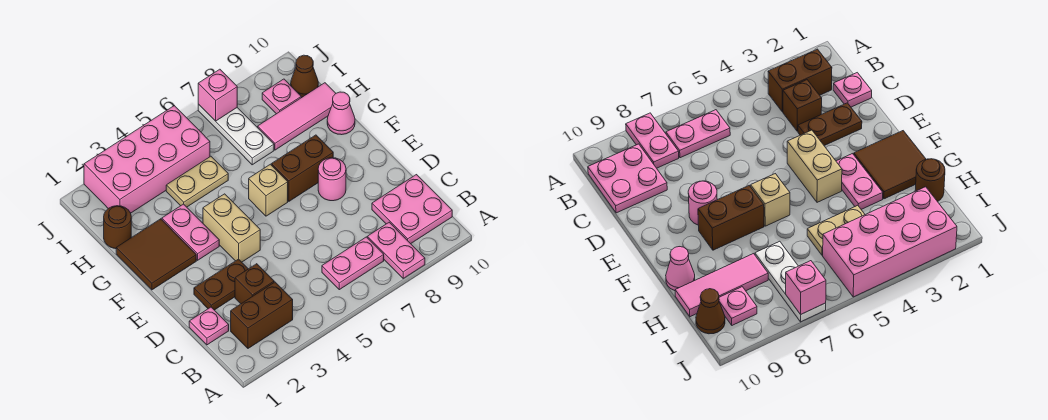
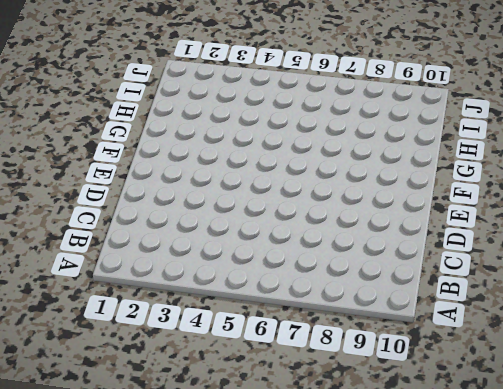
none -> pink plate A8:B8 level 1
none -> brown brick B2:B3 level 1
none -> pink plate B6:B7 level 1

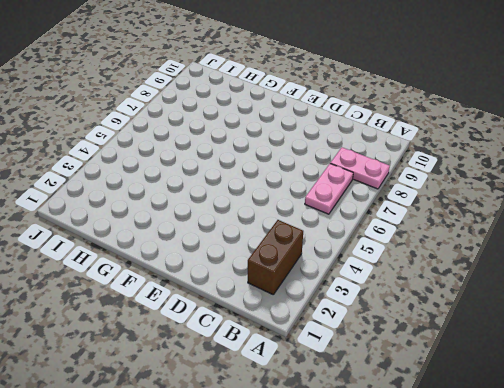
none -> pink plate B9:C10 level 1
none -> pink plate C1 level 1
none -> brown brick C3 level 1

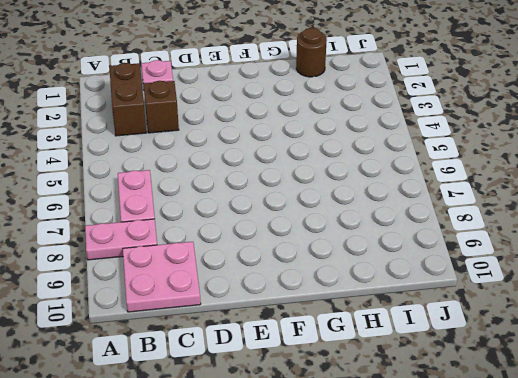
none -> brown plate D2:D3 level 1
none -> tan brick E4:F4 level 1
none -> pink round brick E8 level 1

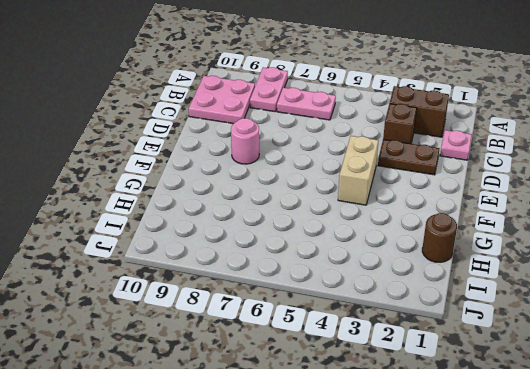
none -> brown tile F1:G2 level 1
none -> pink plate F3:G3 level 1
none -> tan brick F6 level 1

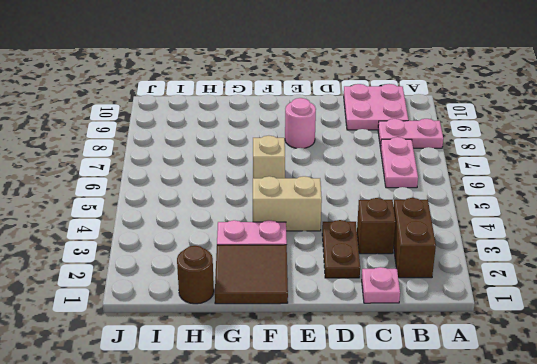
none -> brown brick F7:F8 level 1
none -> pink cone G10 level 1
none -> tan plate H4:H5 level 1

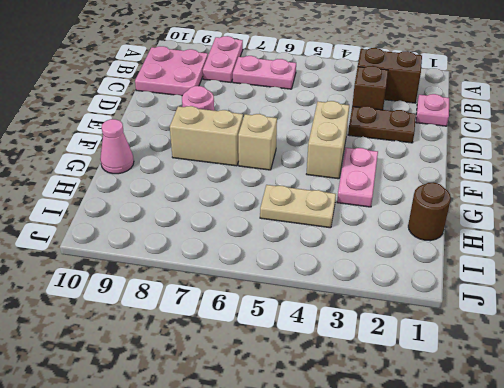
tan brick F7:F8 level 1 -> brown brick F7:F8 level 1
none -> brown tile F1:G2 level 1
none -> white plate H7:J7 level 1
none -> pink tile H8:H10 level 1

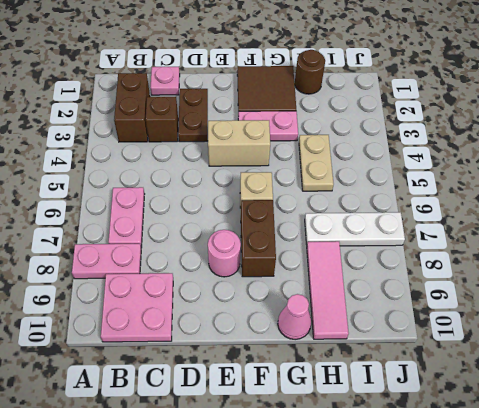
none -> pink brick I2:J5 level 1
none -> pink plate I9 level 1
none -> brown cone I10 level 1

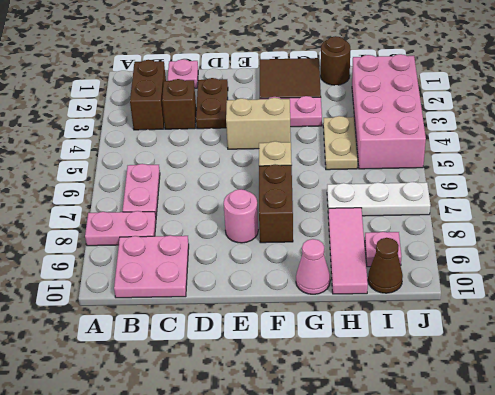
none -> pink brick J7 level 2

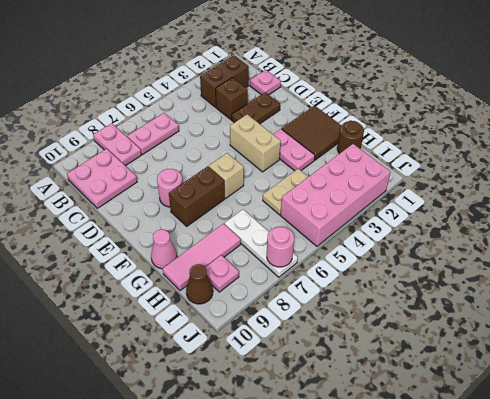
pink round brick J7 level 2 -> pink brick J7 level 2

